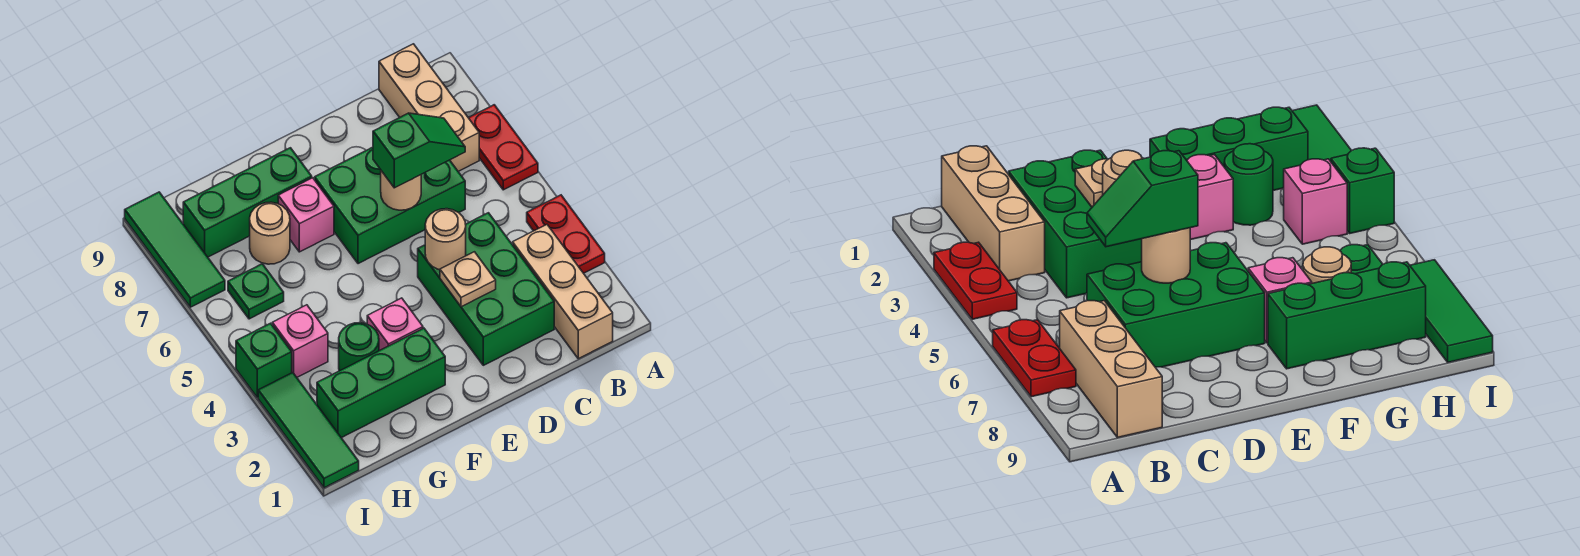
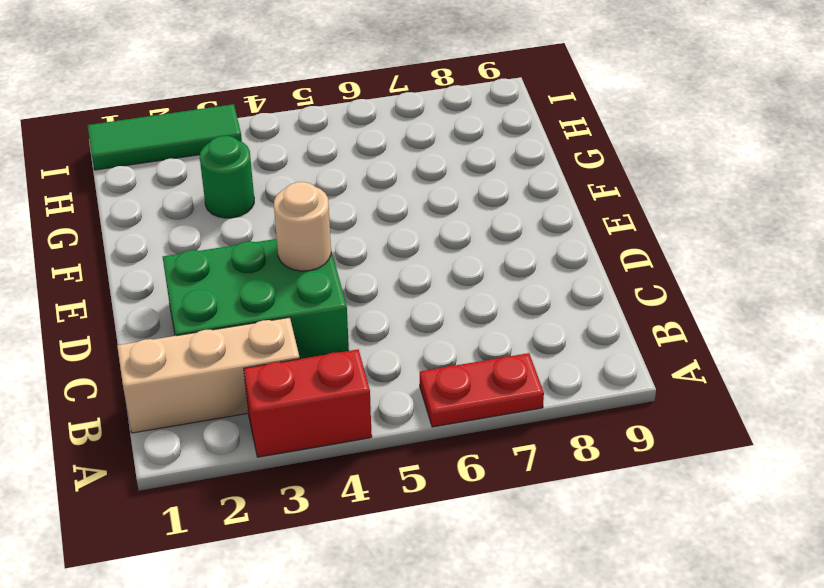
red brick A3:A4 level 1 -> red plate A3:A4 level 1
none -> tan brick B7:B9 level 1
none -> green brick C6:E7 level 1
none -> green brick F2:H2 level 1

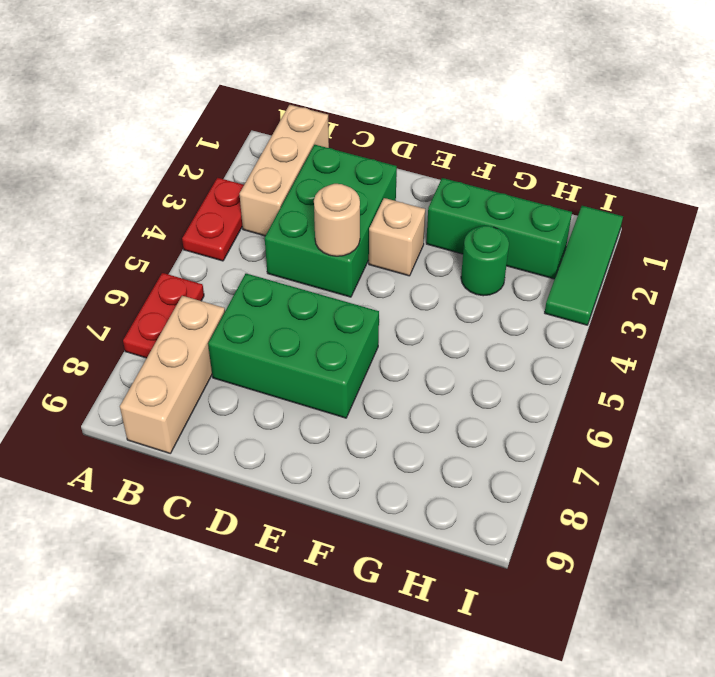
tan brick E3 level 1 -> none
none -> pink brick F3 level 1
none -> pink brick F7 level 1
none -> green brick F8:H8 level 1

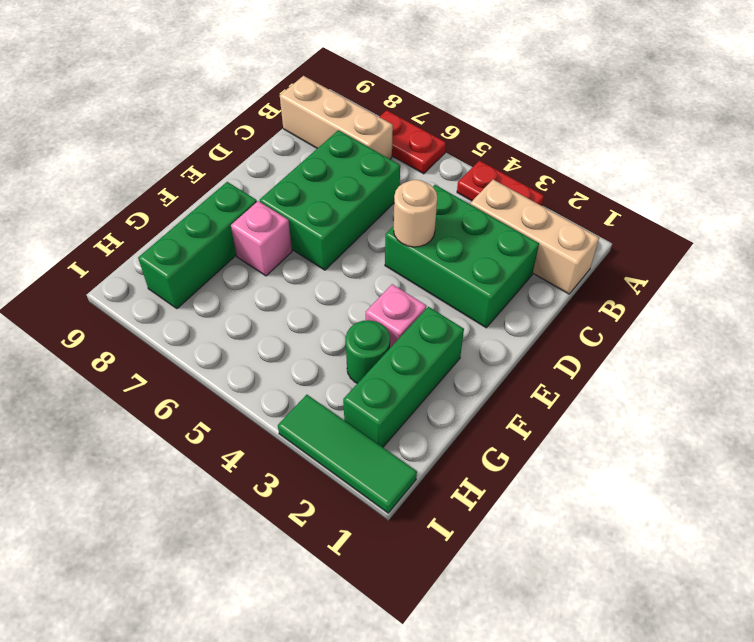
none -> tan round brick G7 level 1
none -> pink brick H4 level 1
none -> green plate H6 level 1

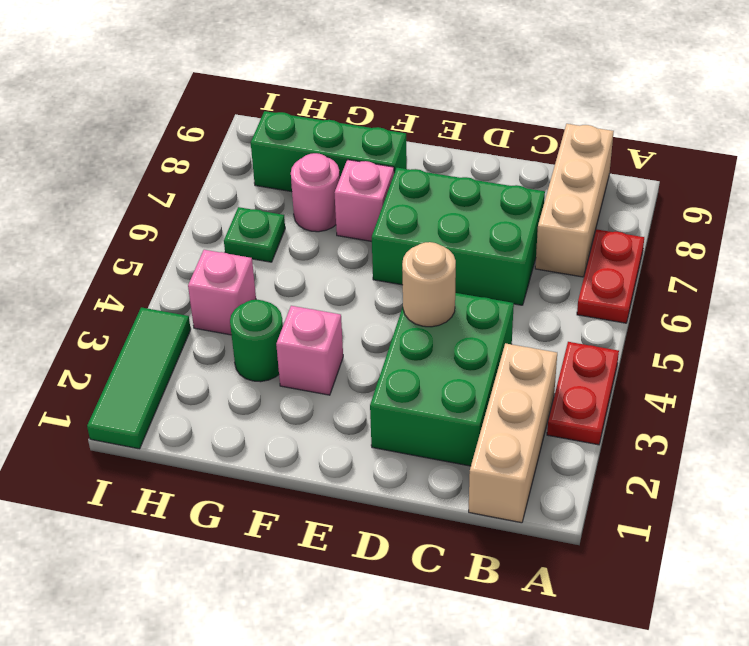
pink round brick G7 level 1 -> tan round brick G7 level 1
none -> green brick F2:H2 level 1
none -> green brick I4 level 1
none -> green tile I7:I9 level 1

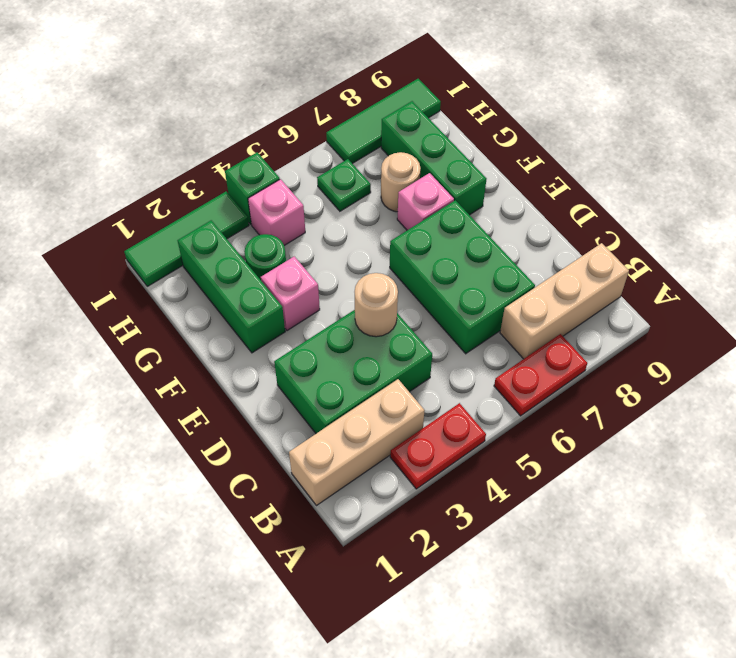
none -> tan plate D3 level 2
none -> tan round brick D6 level 2
none -> green slope C6:D6 level 3 top D

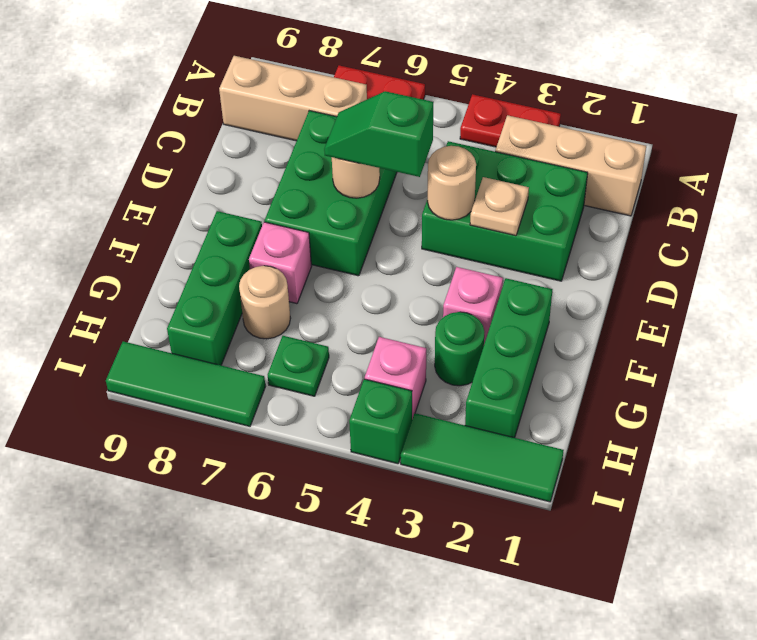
green slope D5:D6 level 3 top 5 -> green slope C6:D6 level 3 top D

